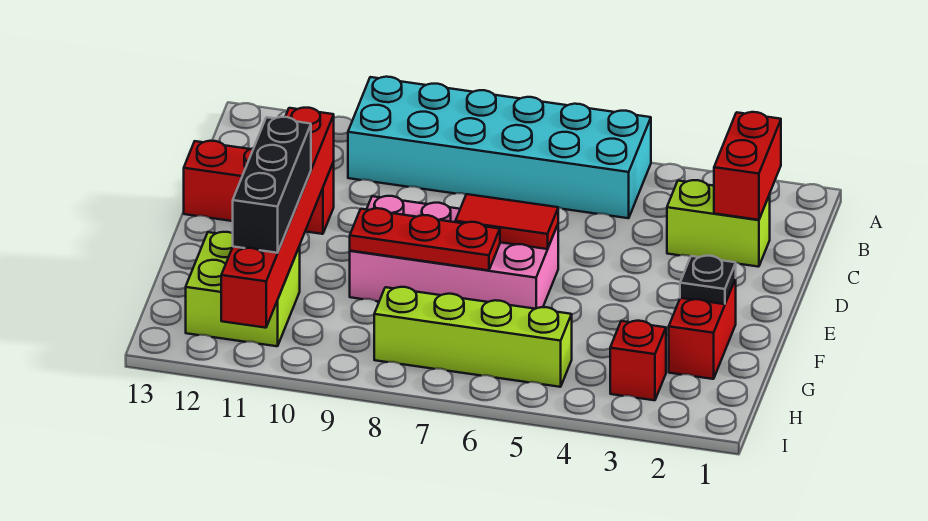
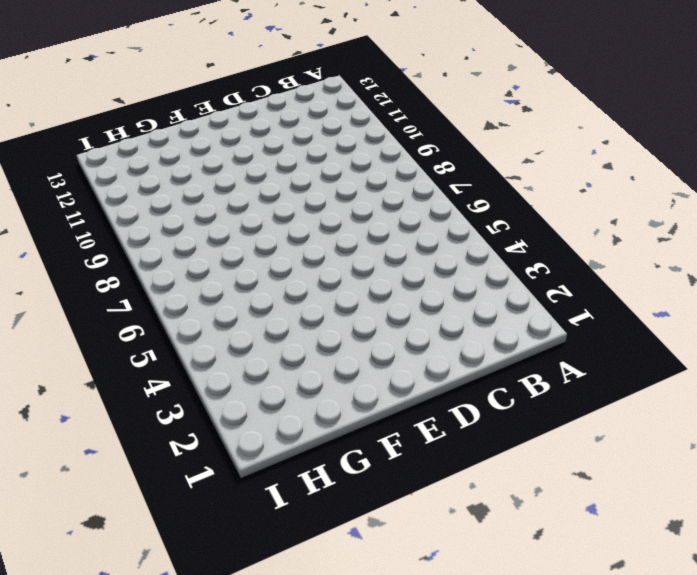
none -> cyan brick A5:B10 level 1
none -> lime brick C2:C3 level 1
none -> red brick D11:D13 level 1

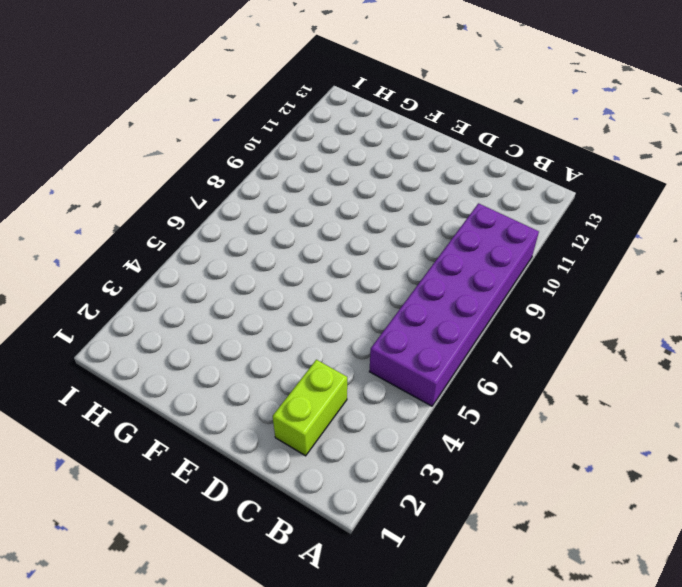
purple brick A5:B10 level 1 -> cyan brick A5:B10 level 1
none -> red brick D11:D13 level 1
none -> pink brick E6:F9 level 1
none -> red brick F2:G2 level 1

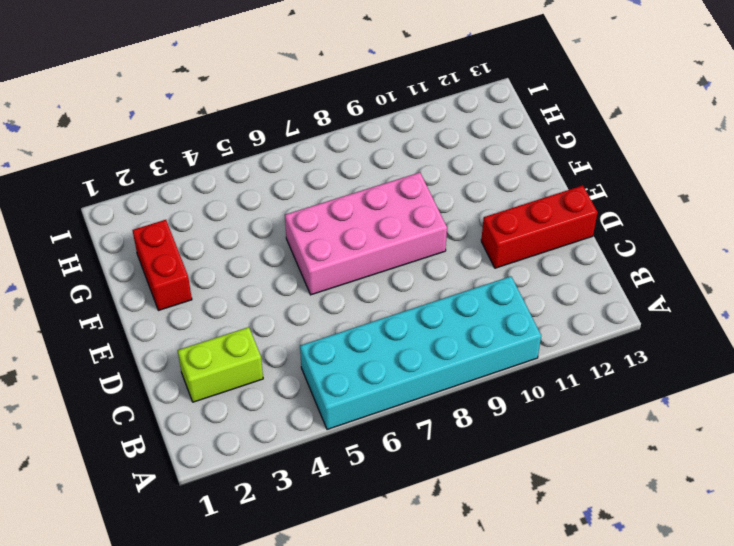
none -> lime brick G11:H12 level 1
none -> red brick H3 level 1
none -> lime brick H5:H8 level 1

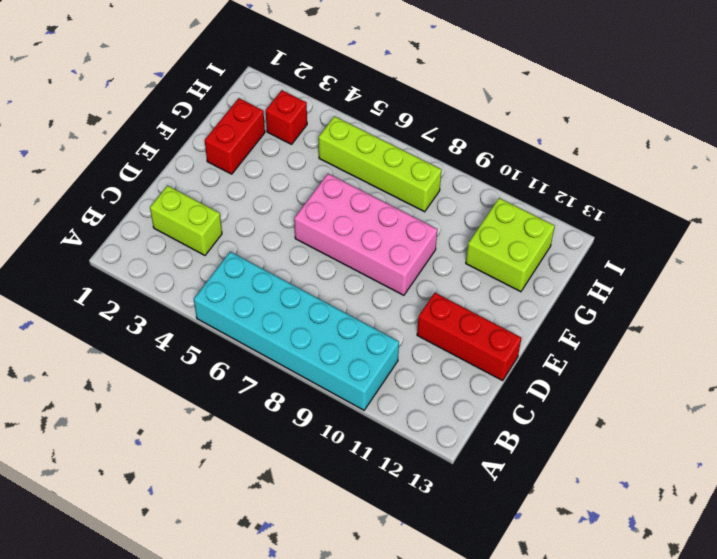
none -> red brick B2:C2 level 2
none -> red brick D11:I11 level 2
none -> red tile E6:E7 level 2

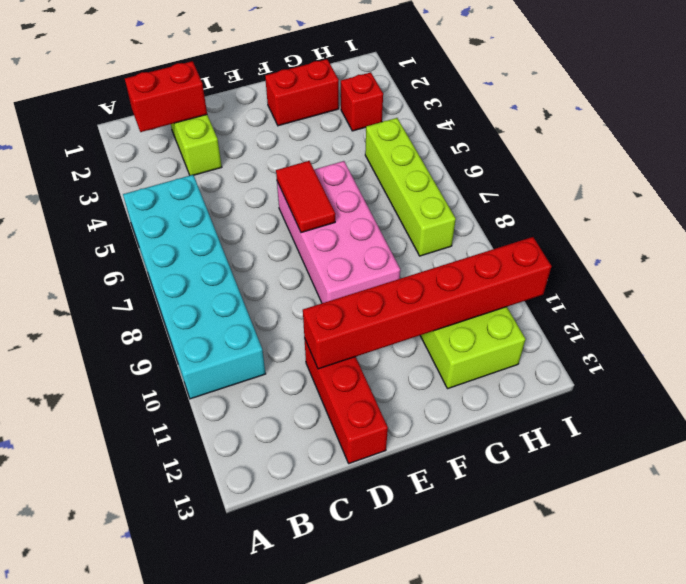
none -> black plate F2 level 2
none -> red plate F7:F9 level 2
none -> black brick F11:H11 level 3

